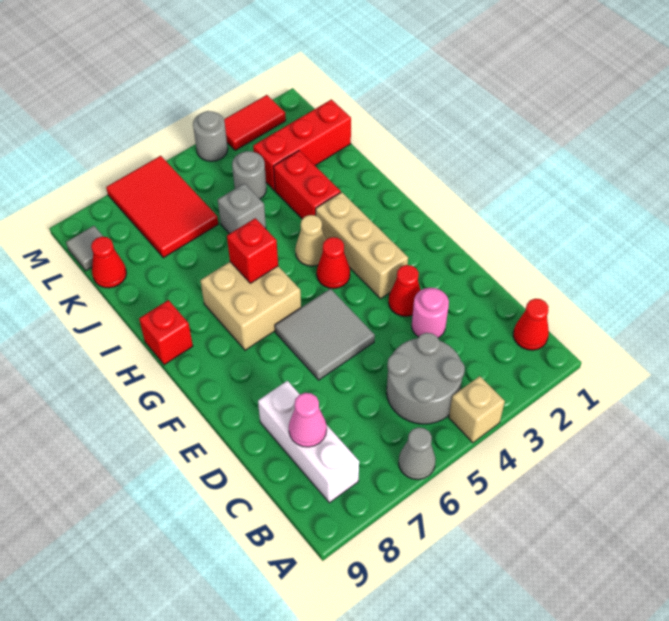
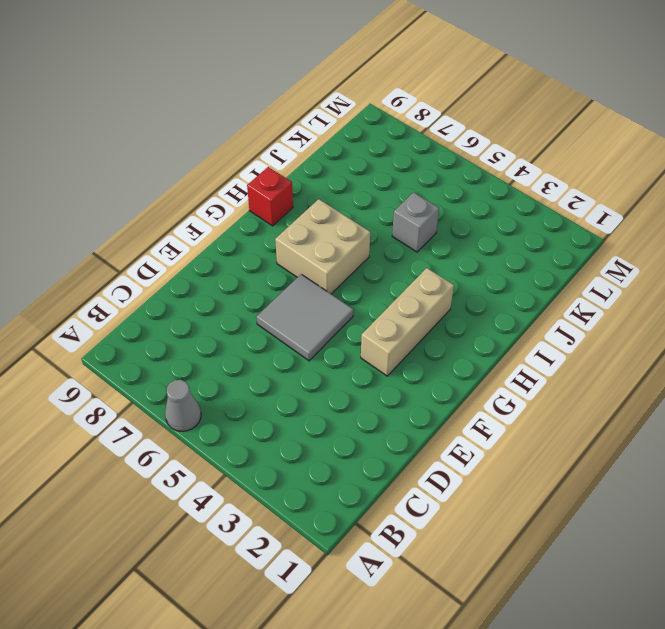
none -> tan brick A4 level 1
none -> red cone B1 level 1
none -> grey round brick B4:C5 level 1

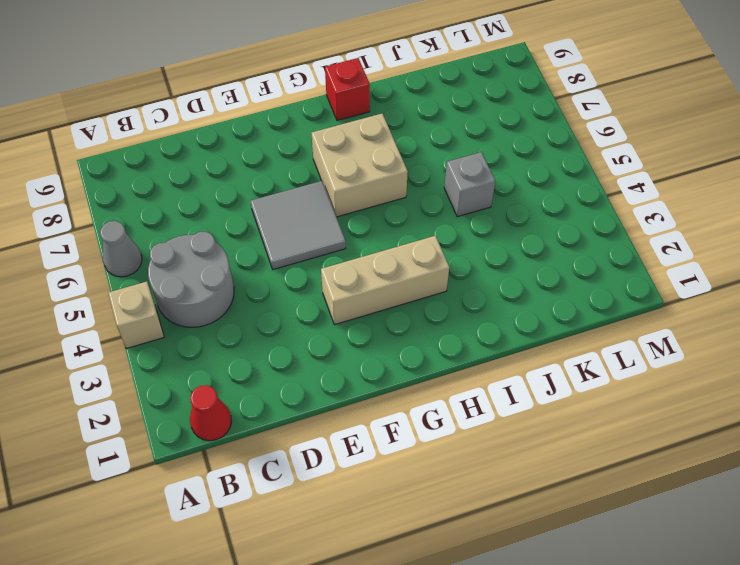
none -> white brick B8:D8 level 1
none -> pink round brick D3 level 1
none -> red cone E3 level 1

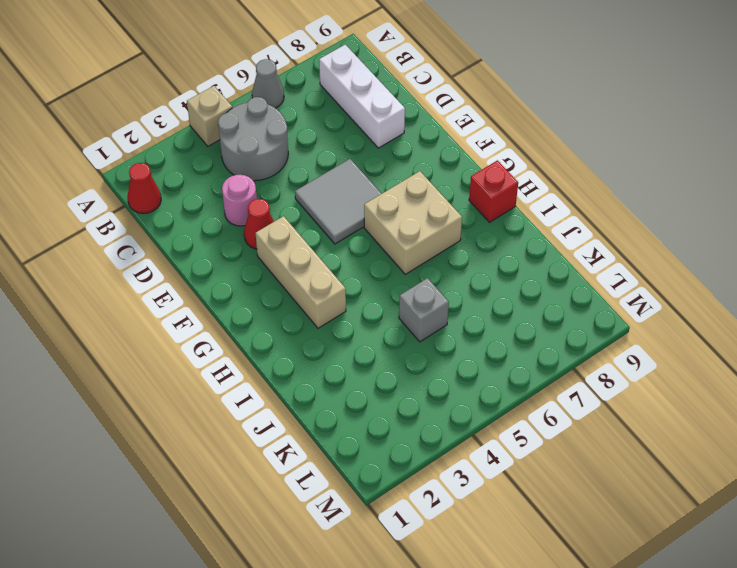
none -> red cone G4 level 1
none -> tan cone H4 level 1
none -> red brick I3:J3 level 1

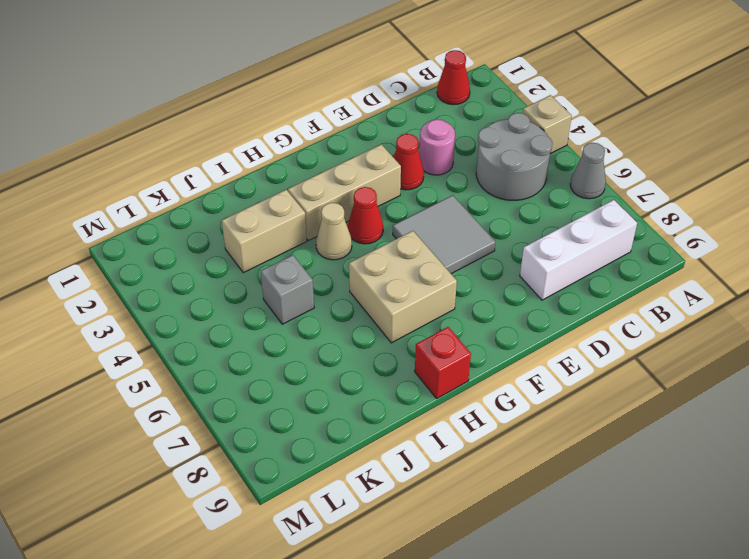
tan brick I3:J3 level 1 -> red brick I3:J3 level 1
none -> red brick K1:K3 level 1
none -> grey round brick K4 level 1
none -> red tile K6:M7 level 1

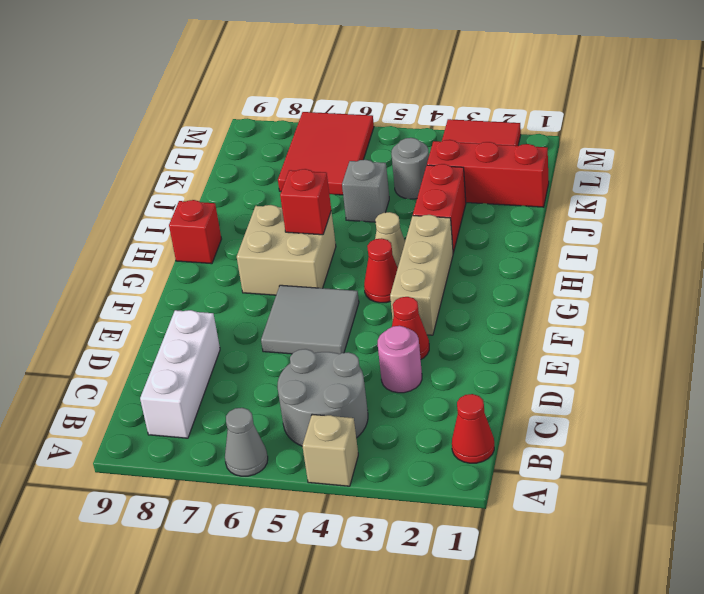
none -> red cone K9 level 1
none -> grey tile L9 level 1
none -> grey round brick M4 level 1

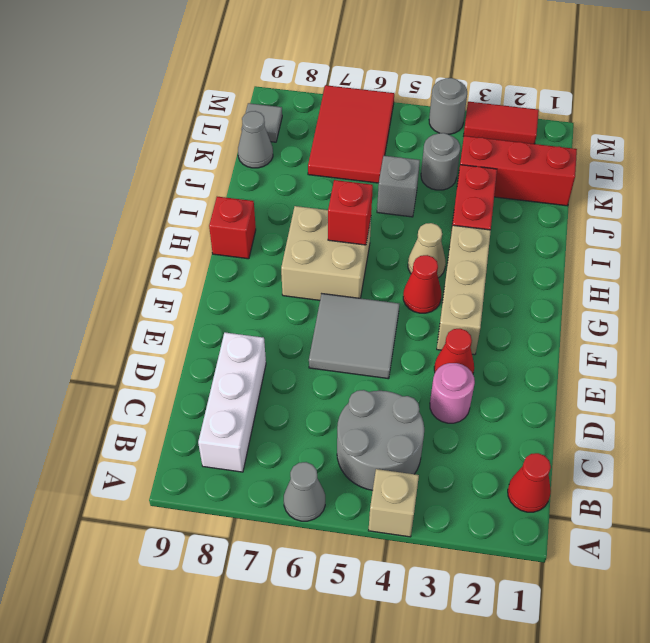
grey cone K9 level 1 -> red cone K9 level 1
none -> pink cone C8 level 2

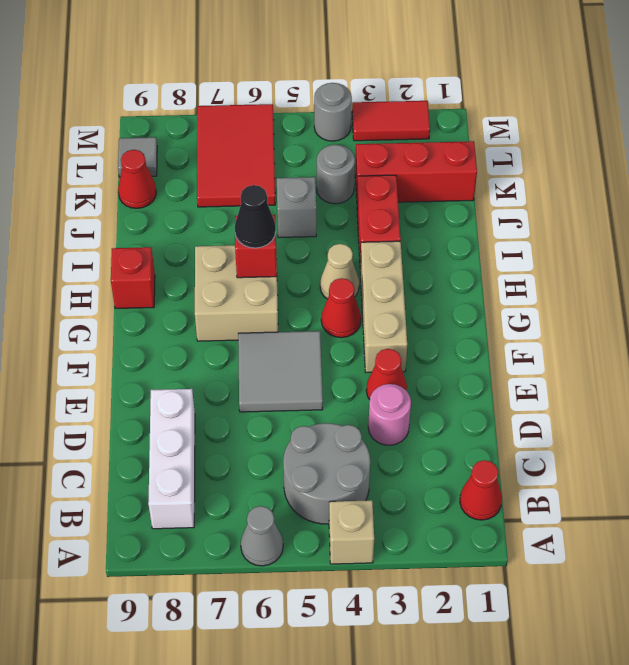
black cone H6 level 3 -> none
none -> pink cone C8 level 2

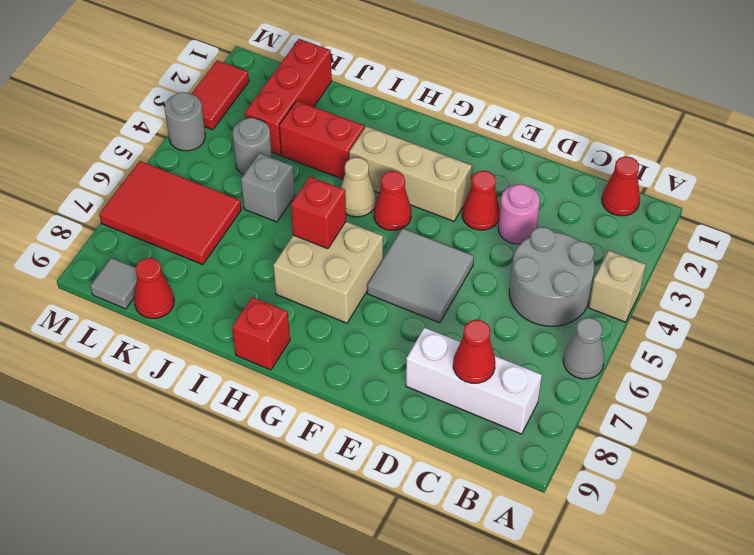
red cone C8 level 2 -> pink cone C8 level 2

